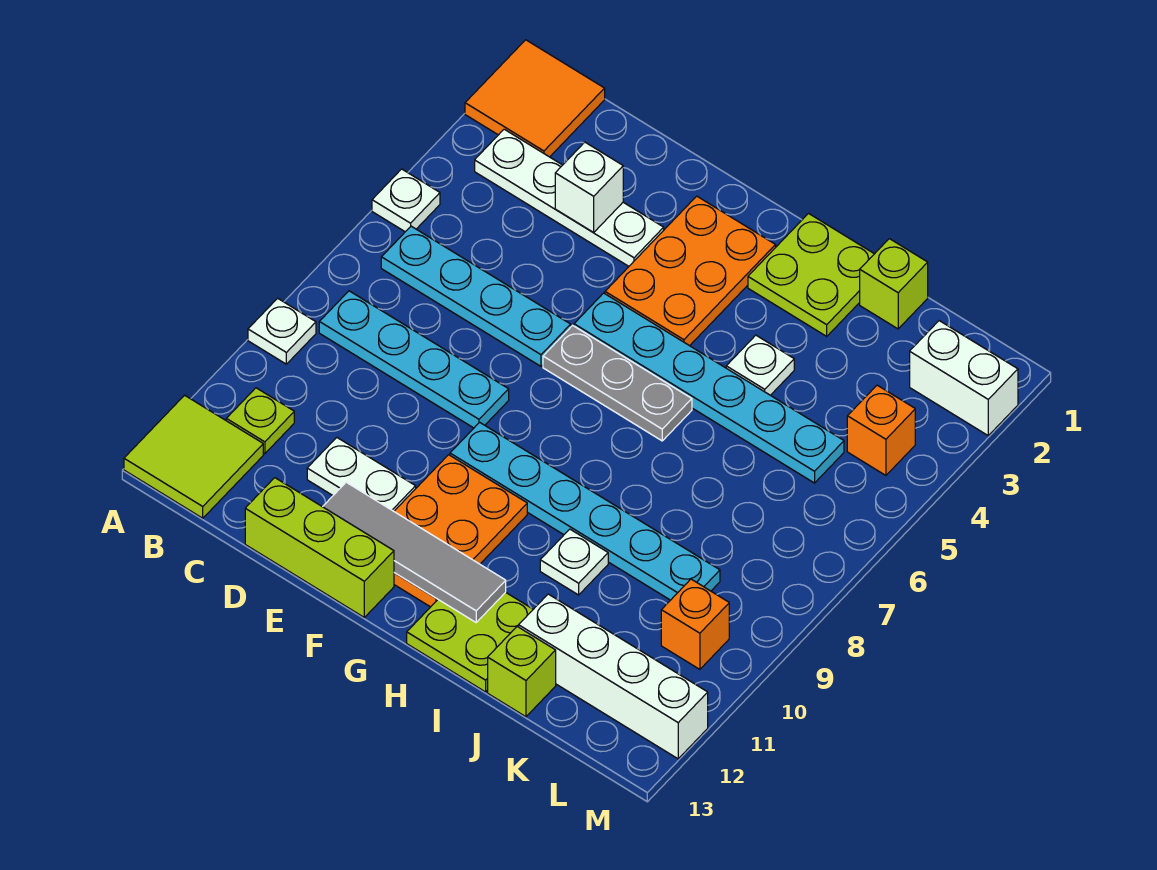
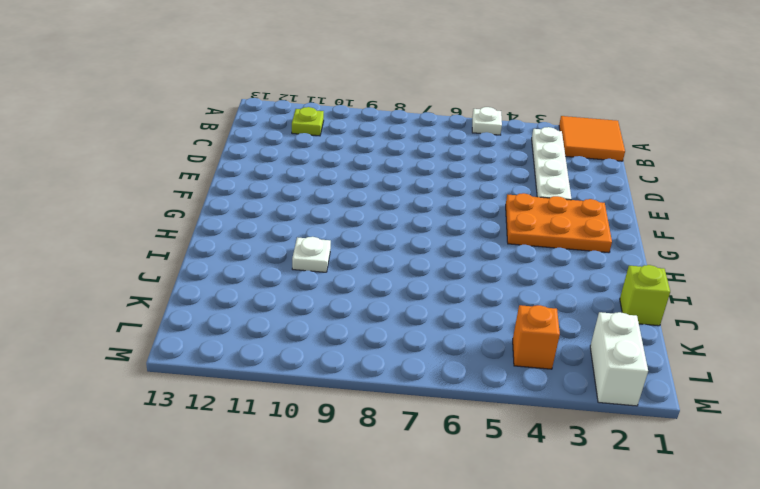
none -> white plate A9 level 1
none -> lime tile A12:B13 level 1
none -> cyan plate B6:E6 level 1

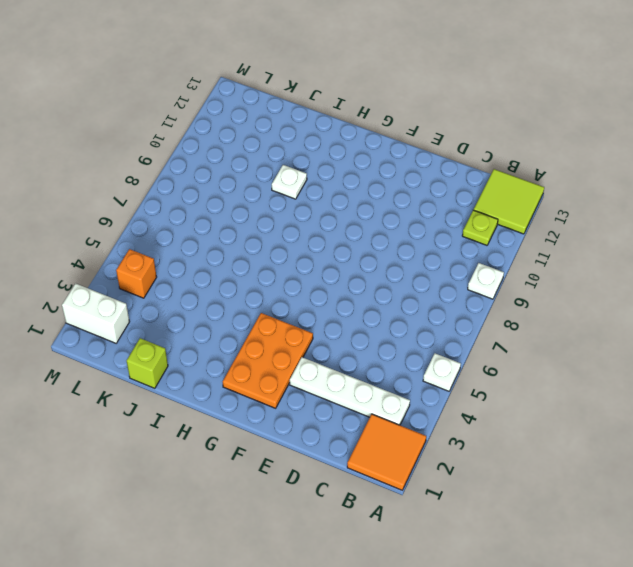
none -> cyan plate B6:E6 level 1
none -> cyan plate B8:E8 level 1
none -> white plate D11:E11 level 1

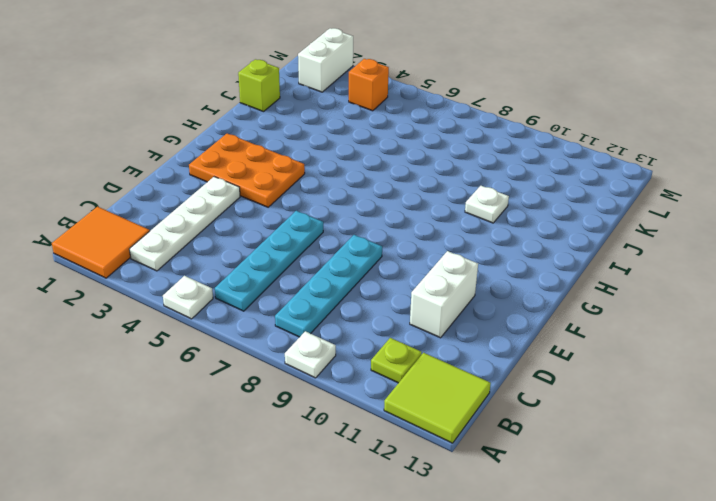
white brick D11:E11 level 1 -> white plate D11:E11 level 1
none -> lime brick D13:F13 level 1
none -> cyan plate F5:K5 level 1
none -> grey plate F6:H6 level 1

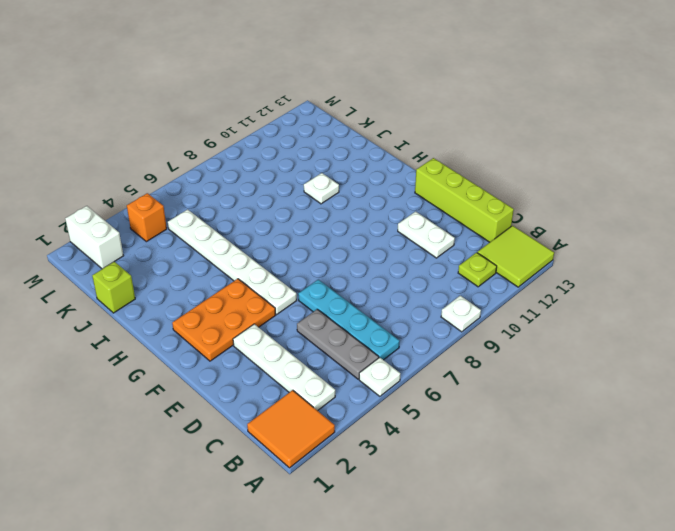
grey plate B5:D5 level 1 -> grey plate F6:H6 level 1
lime brick C13:F13 level 1 -> lime brick D13:F13 level 1
white plate F5:K5 level 1 -> cyan plate F5:K5 level 1
none -> cyan plate B8:E8 level 1
none -> cyan plate F9:K9 level 1
none -> orange plate F10:G12 level 1

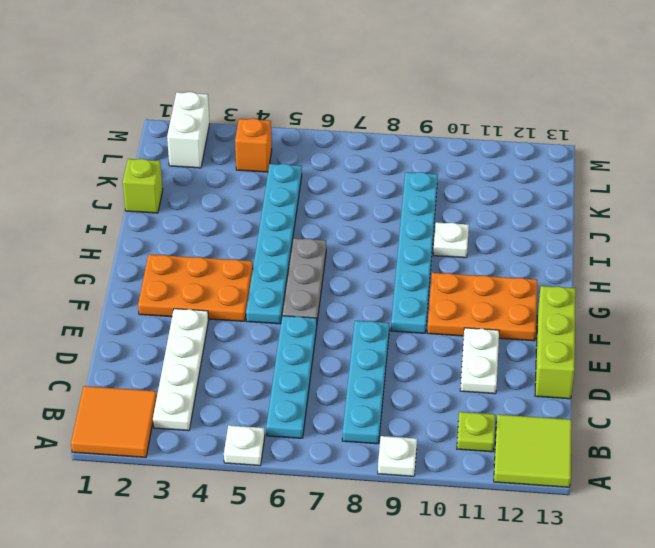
none -> lime plate H1:I2 level 1
none -> lime plate H12:I13 level 1
none -> white plate I4 level 1

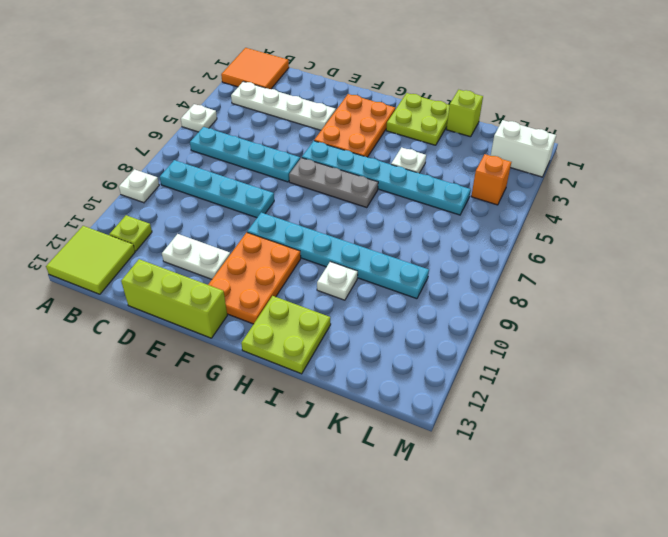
none -> white brick J12:M12 level 1
none -> lime brick J13 level 1
none -> orange brick L10 level 1

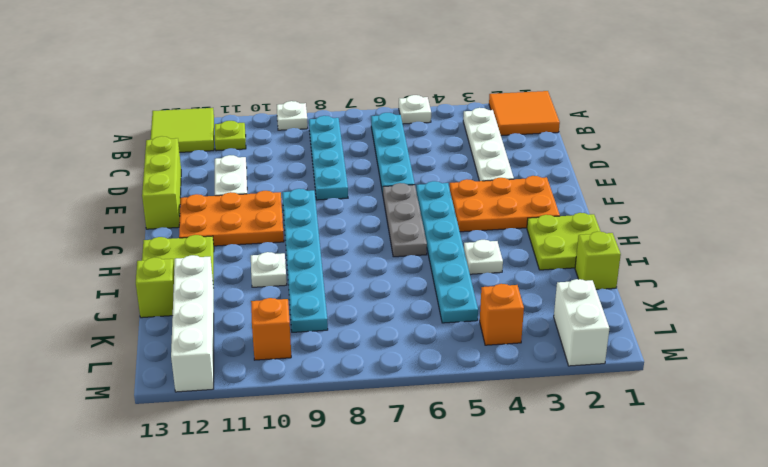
none -> white brick D3 level 2
none -> grey tile E12:H12 level 2

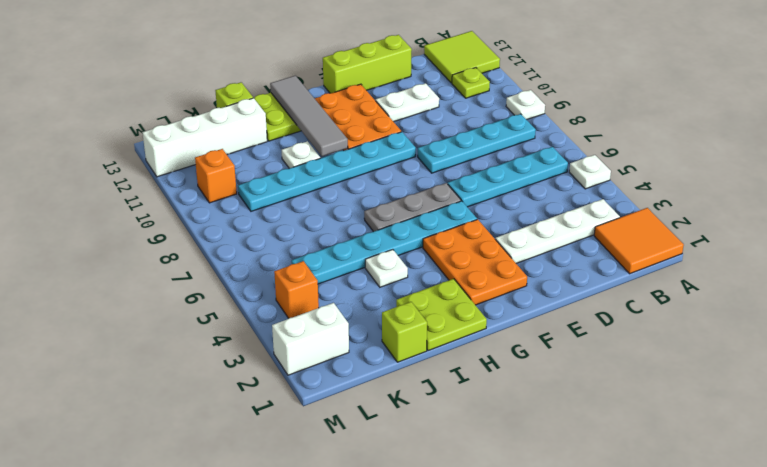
grey tile H10:H13 level 2 -> grey tile E12:H12 level 2
none -> white brick D3 level 2

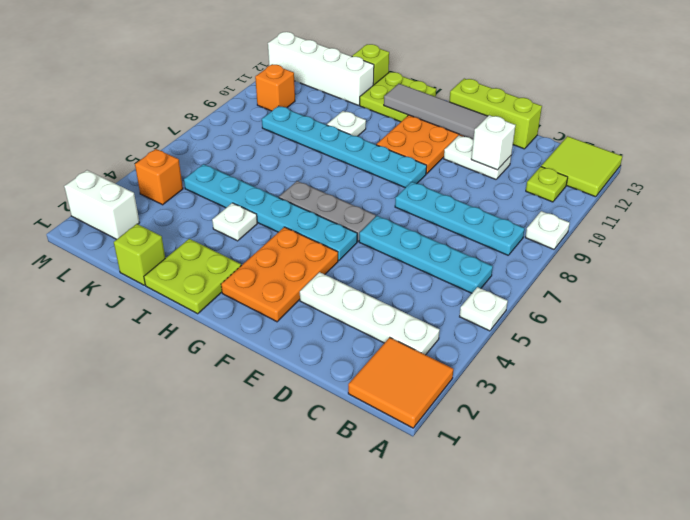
white brick D11 level 2 -> white brick D3 level 2

